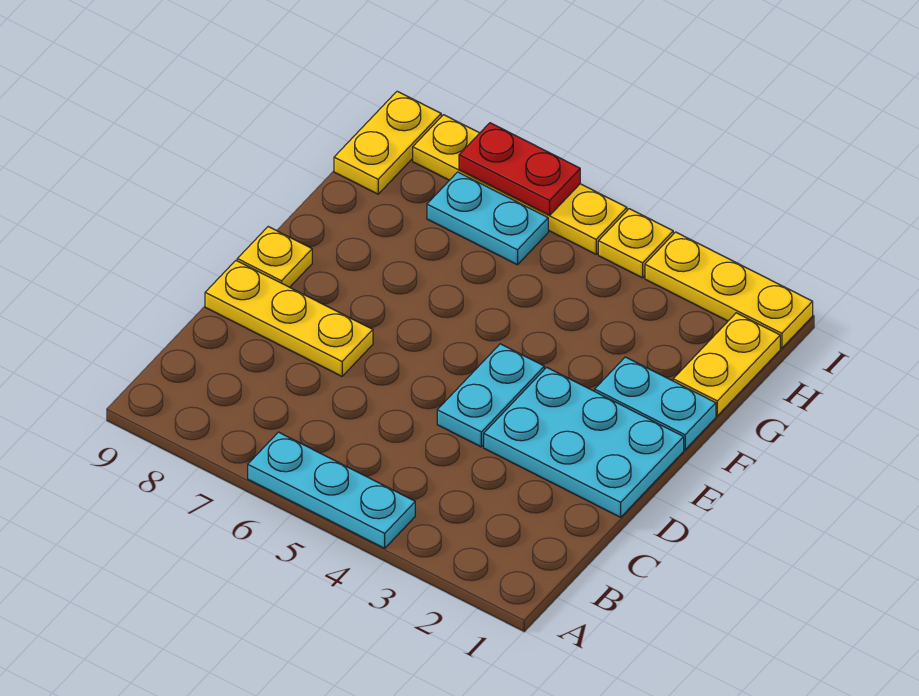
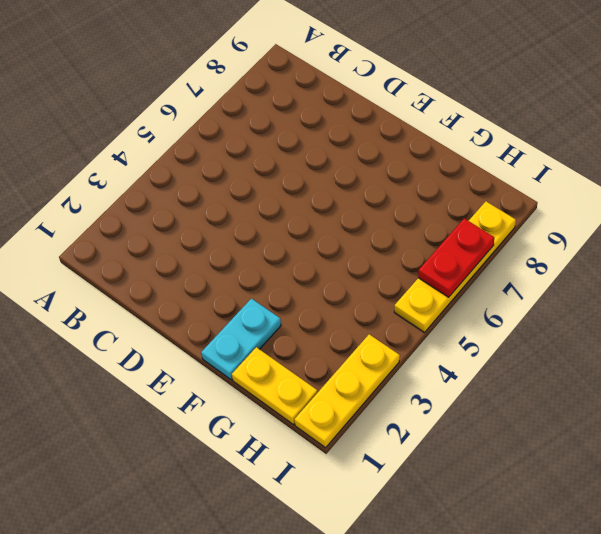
none -> cyan plate A4:A6 level 1
none -> cyan plate D1:E3 level 1
none -> cyan plate D4:E4 level 1

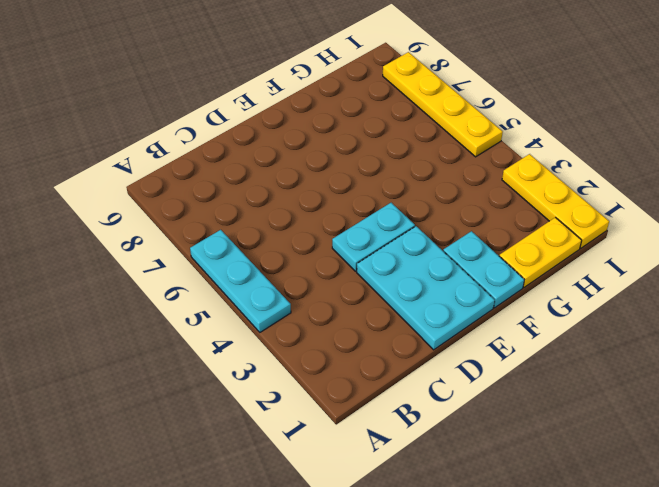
none -> yellow plate D7:D9 level 1
none -> yellow plate E9 level 1
none -> cyan plate H6:H7 level 1

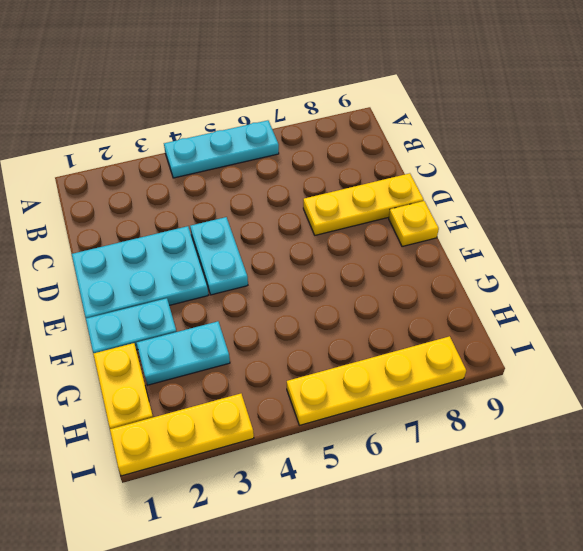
cyan plate G2:G3 level 1 -> cyan plate H6:H7 level 1
none -> yellow plate H9:I9 level 1
none -> yellow plate I4 level 1
none -> red plate I6:I7 level 2

